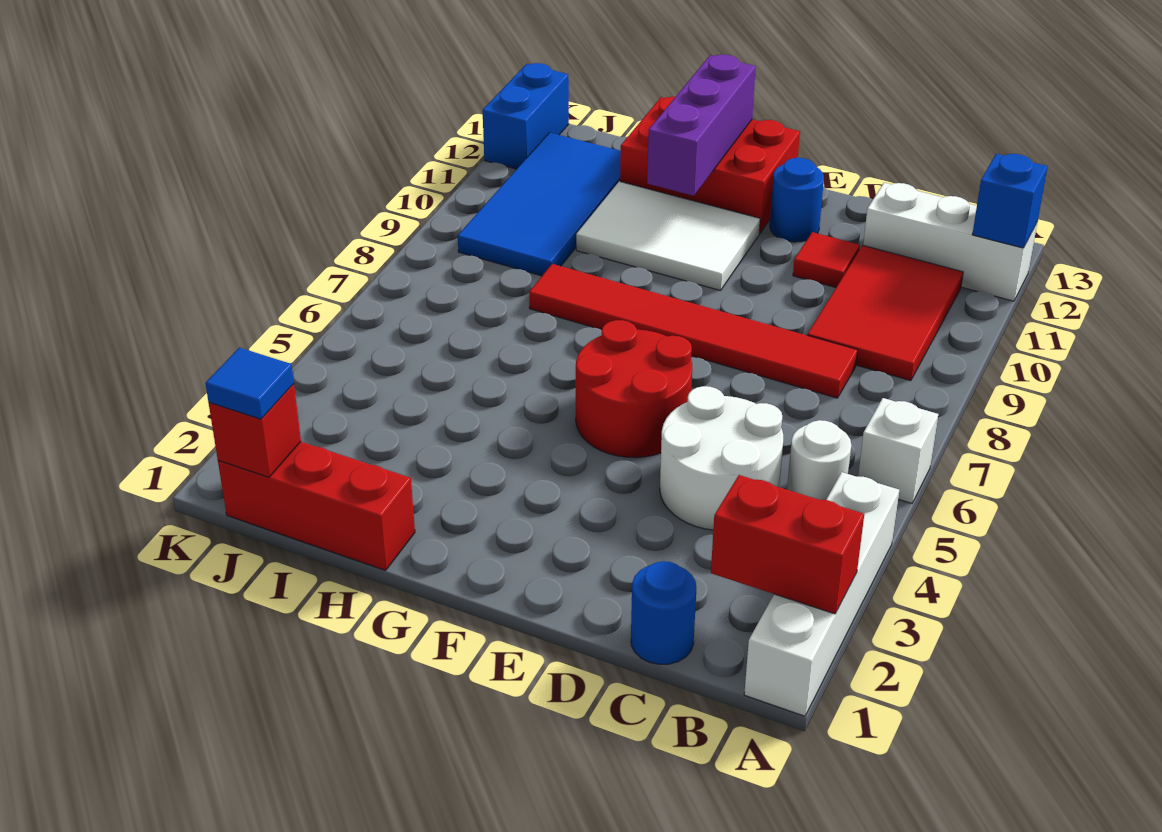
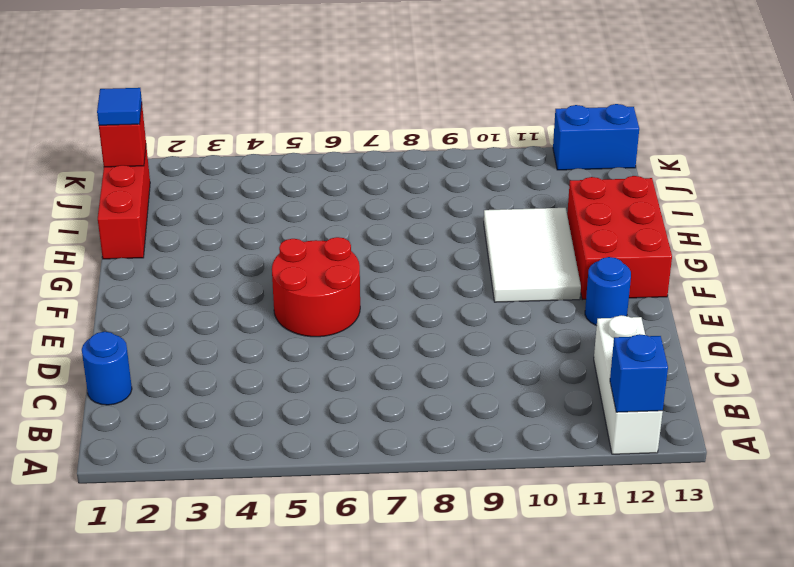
none -> white brick A1:A4 level 1
none -> white brick A6 level 1
none -> white round brick B5 level 1

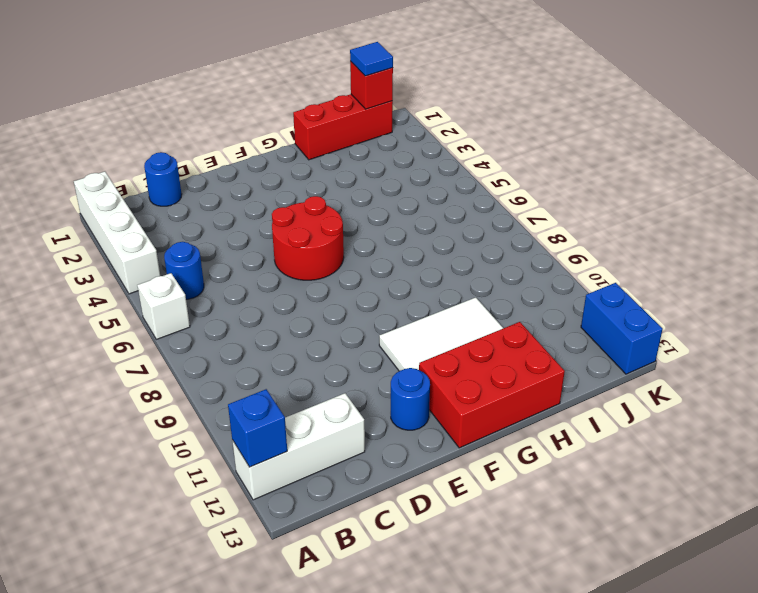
blue round brick B5 level 1 -> white round brick B5 level 1
none -> red tile B9:C11 level 1
none -> white round brick C4:D5 level 1
none -> red tile C8:H8 level 1

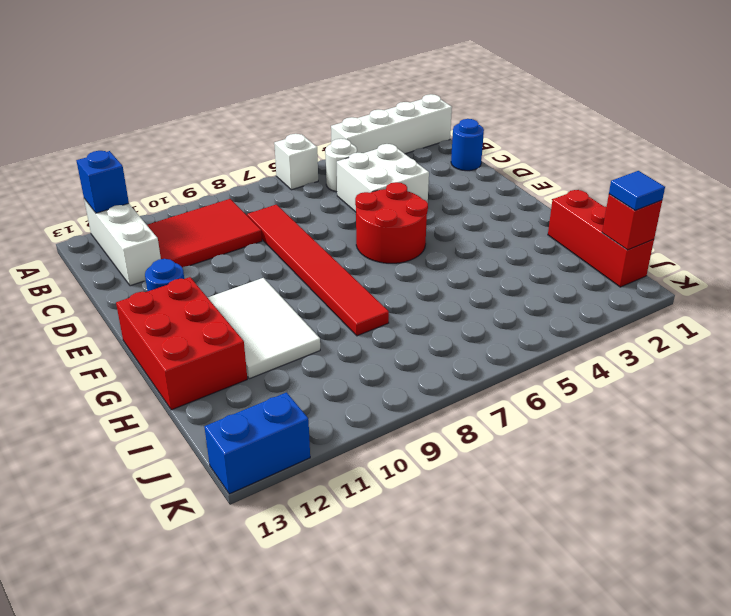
white brick C4:D5 level 1 -> white round brick C4:D5 level 1
none -> red tile D11 level 1
none -> blue tile I9:J12 level 1
none -> red brick A2:B2 level 2

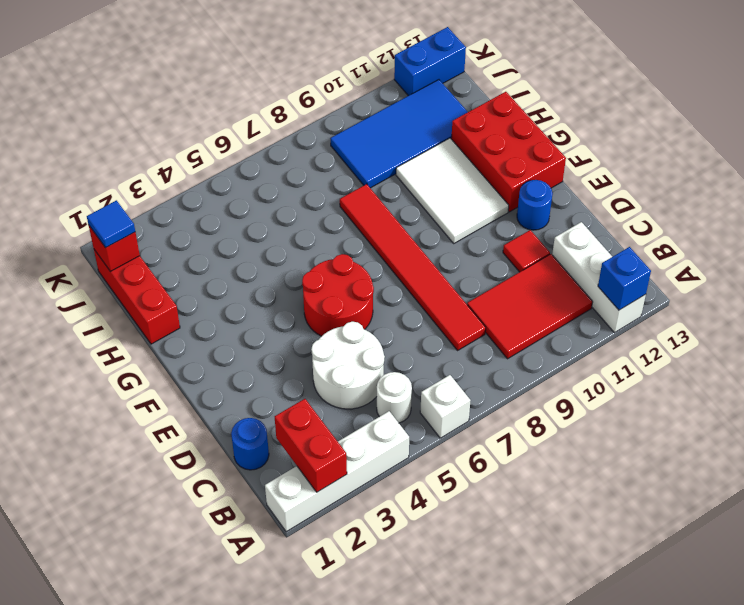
none -> purple brick G11:G13 level 2

